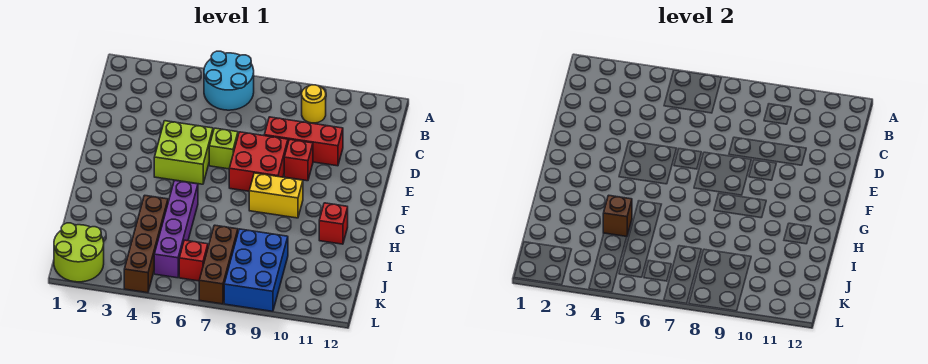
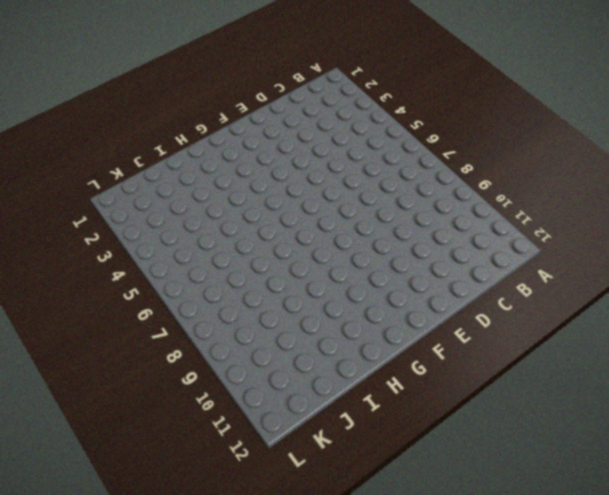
none -> cyan round brick A5:B6 level 1
none -> yellow round brick B9 level 1
none -> red brick D8:D10 level 1

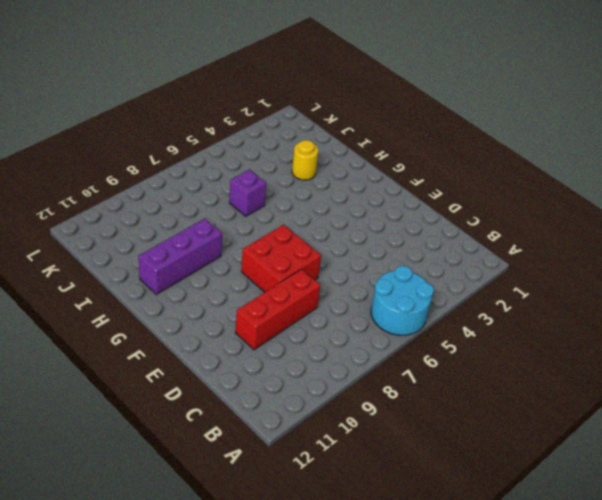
purple brick H9:H11 level 1 -> red brick H11 level 1
yellow round brick I3 level 1 -> yellow round brick B9 level 1
purple brick I6 level 1 -> none
none -> lime brick E4:F5 level 1
none -> lime brick E6 level 1
none -> red brick E9 level 1

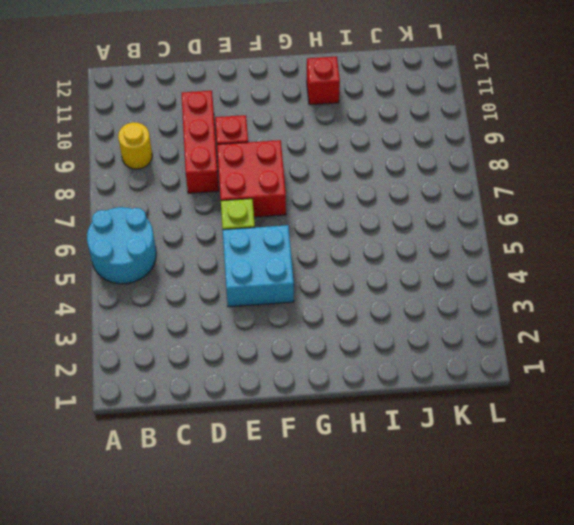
cyan brick E4:F5 level 1 -> lime brick E4:F5 level 1
none -> yellow brick G8:G9 level 1
none -> purple brick H5:K5 level 1
none -> brown brick I4:L4 level 1

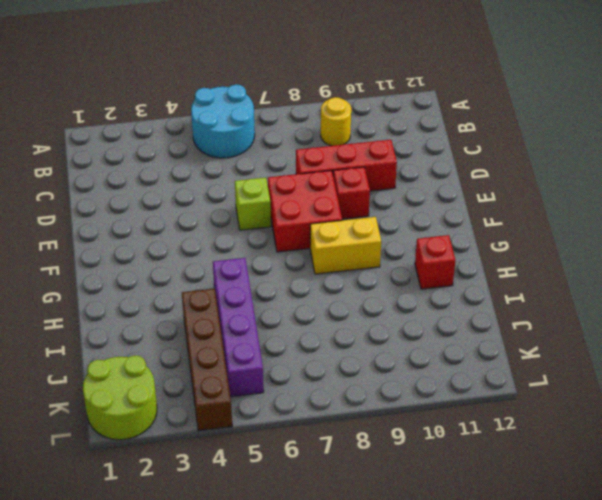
none -> lime brick E4:F5 level 1
none -> brown brick J7:L7 level 1
none -> blue brick J8:L9 level 1

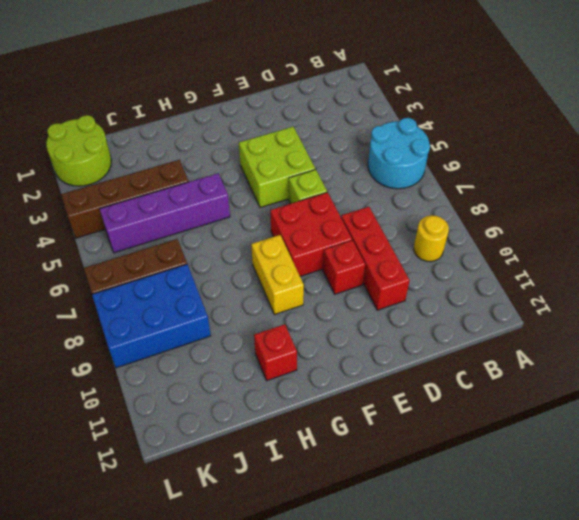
none -> red brick K6 level 1
none -> brown brick I4 level 2

